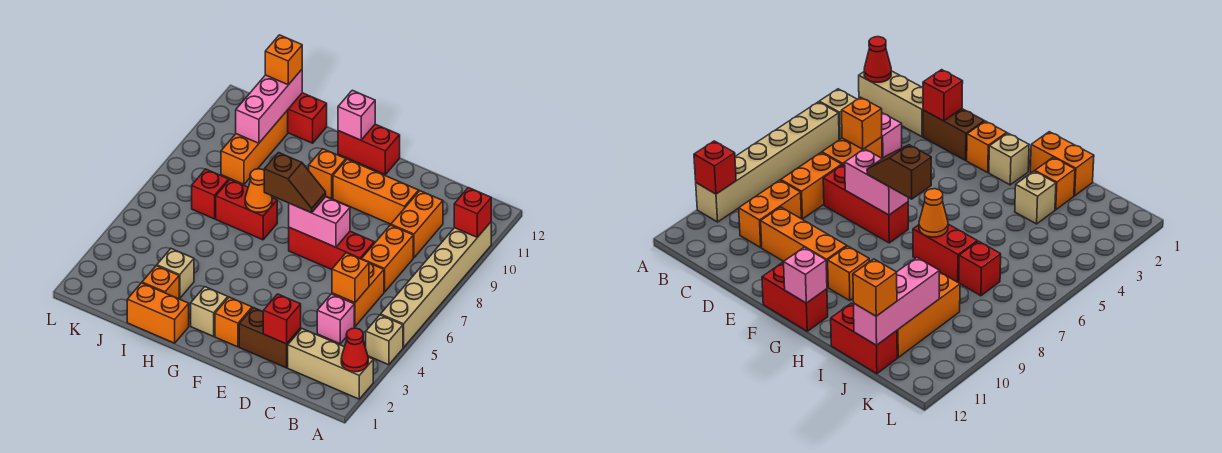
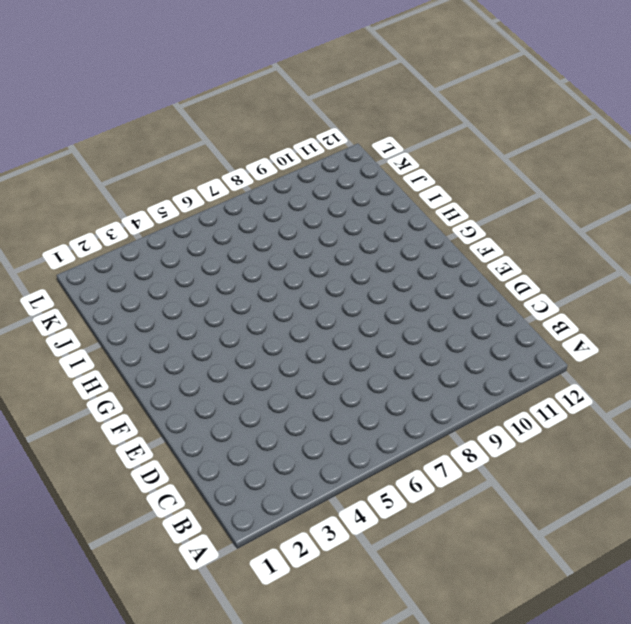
none -> tan brick A2:C2 level 1
none -> tan brick A4 level 1
none -> tan brick A5:A10 level 1
none -> pink brick C4 level 1

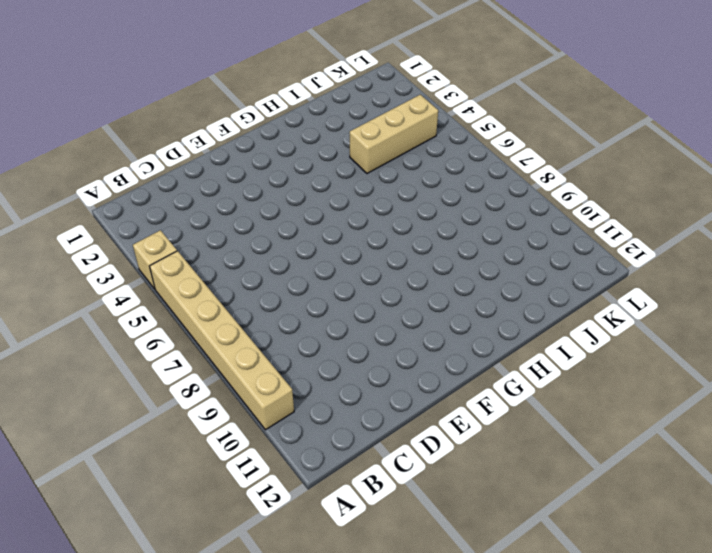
tan brick I4:K4 level 1 -> tan brick A2:C2 level 1
none -> pink brick C4 level 1
none -> orange brick C5:C6 level 1
none -> orange brick C7:C8 level 1
none -> orange brick C9:C10 level 1

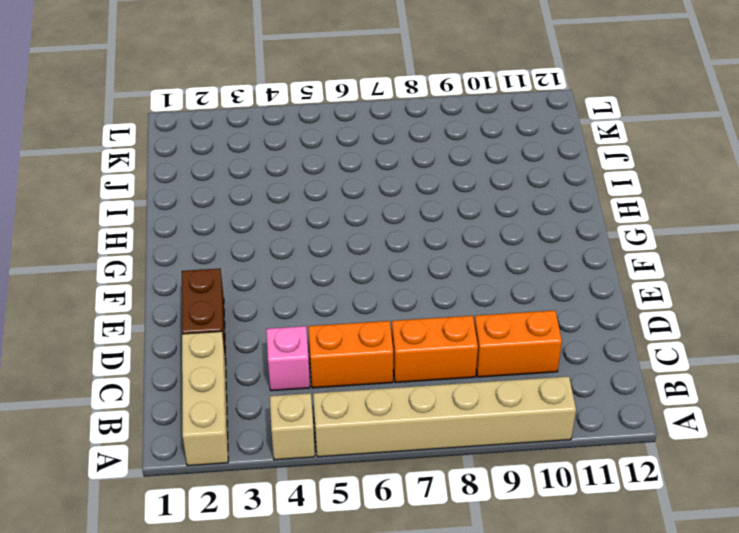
none -> red brick D7:F7 level 1
none -> orange brick D10:F10 level 1
none -> orange brick F2 level 1
none -> red brick F12:G12 level 1

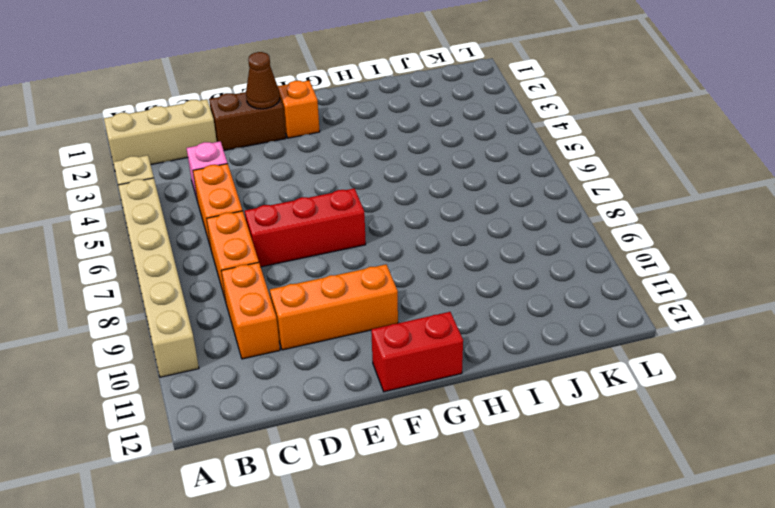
brown cone E2 level 2 -> none
none -> tan brick G2 level 1
none -> orange brick G10 level 1
none -> orange brick H1:I1 level 1
none -> red brick H7:I7 level 1

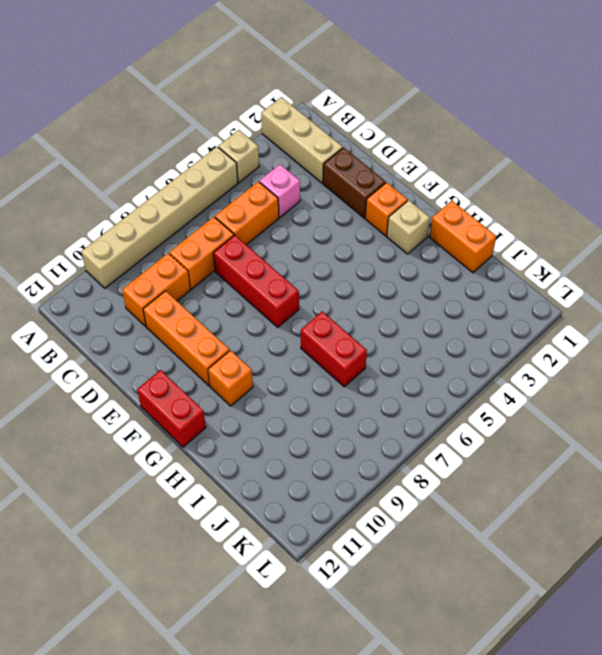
none -> orange brick I2 level 1
none -> tan brick I3 level 1
none -> red brick I12:J12 level 1
none -> red brick J7 level 1

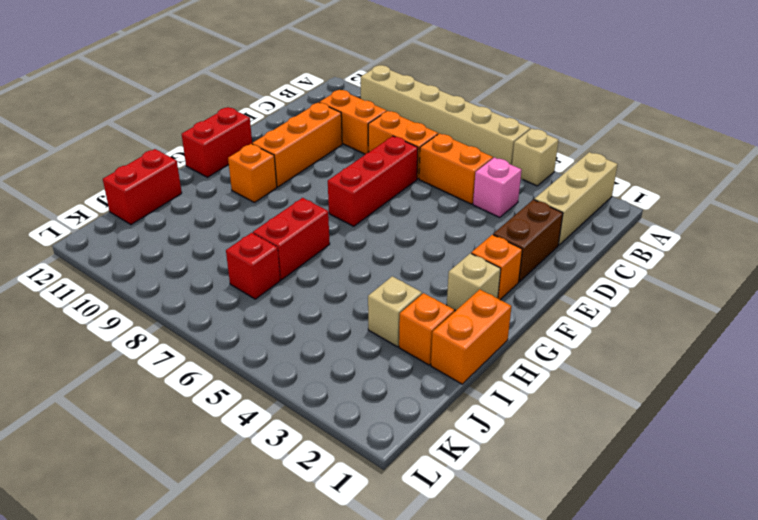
none -> orange brick J9:J11 level 1
none -> red cone A2 level 2
none -> red brick A10 level 2
none -> orange brick C5 level 2

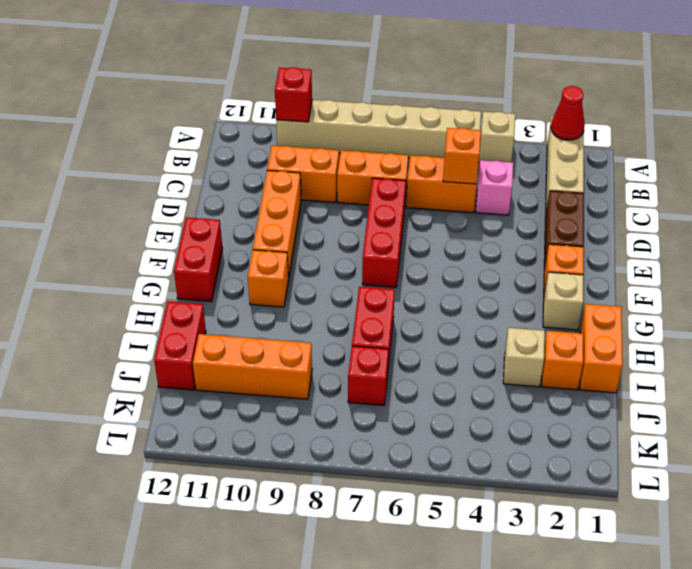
none -> red brick D2 level 2
none -> pink brick E7:F7 level 2
none -> pink brick G12 level 2
none -> orange cone H7 level 2

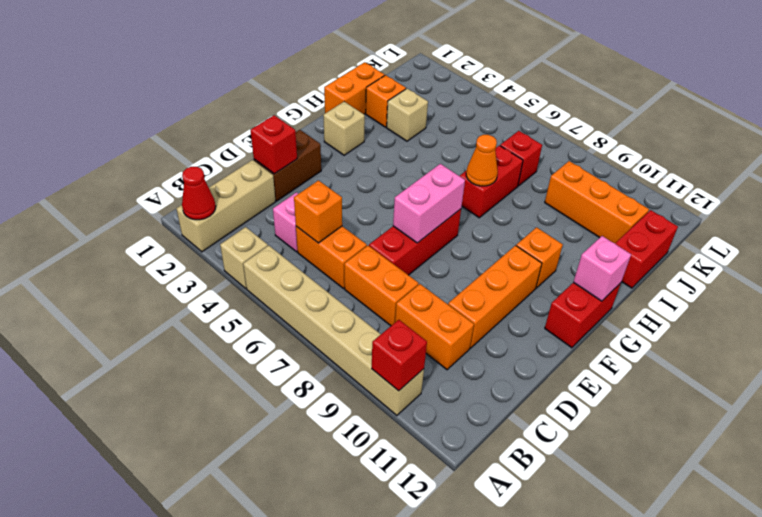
none -> orange brick F2 level 1
none -> pink brick J10:J12 level 2
none -> brown slope F7:G7 level 3 top G
none -> orange brick J12 level 3

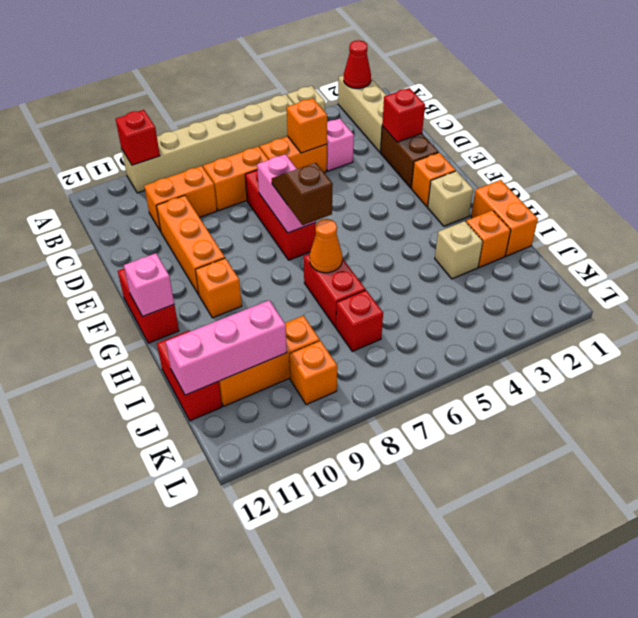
orange brick K9 level 1 -> orange brick J12 level 3

